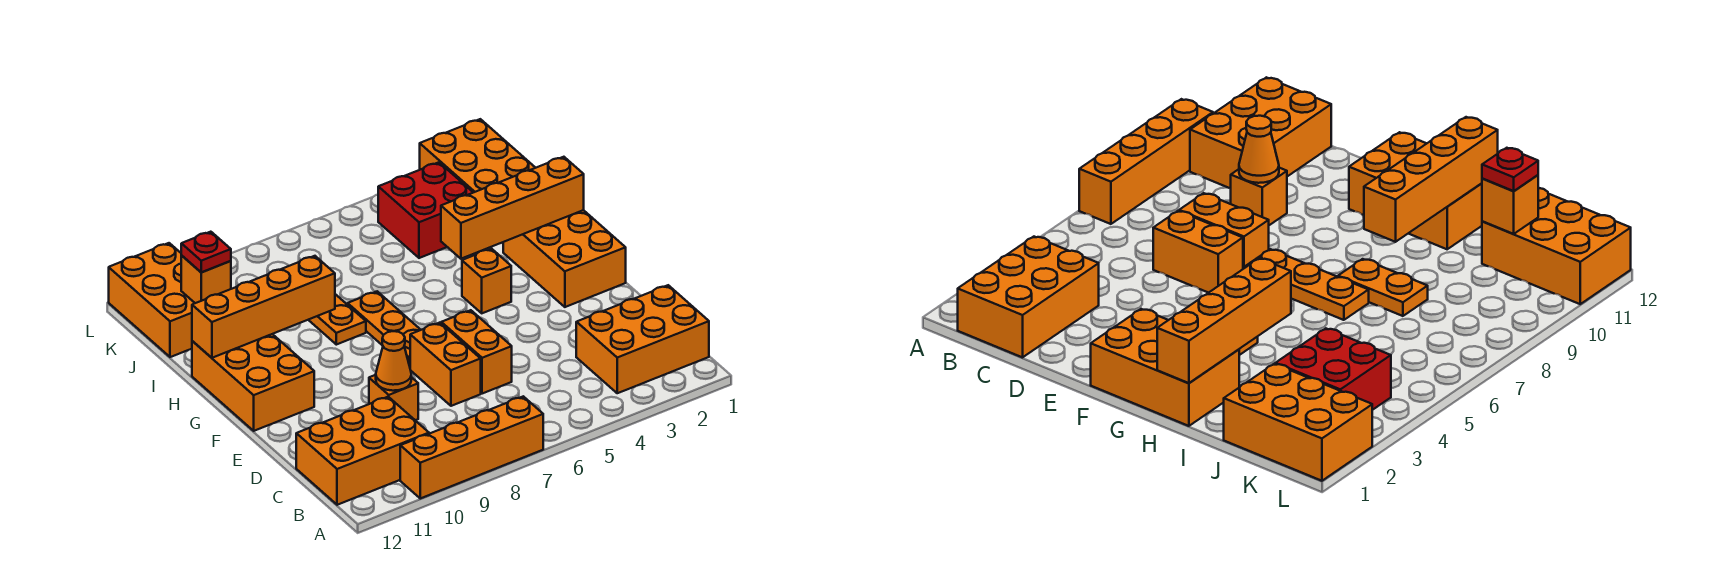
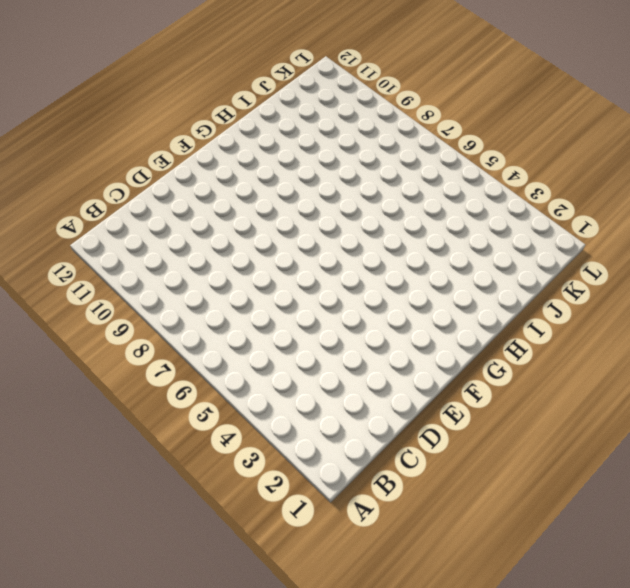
none -> orange brick A7:A10 level 1
none -> orange brick B1:C3 level 1
none -> orange brick B10:C12 level 1

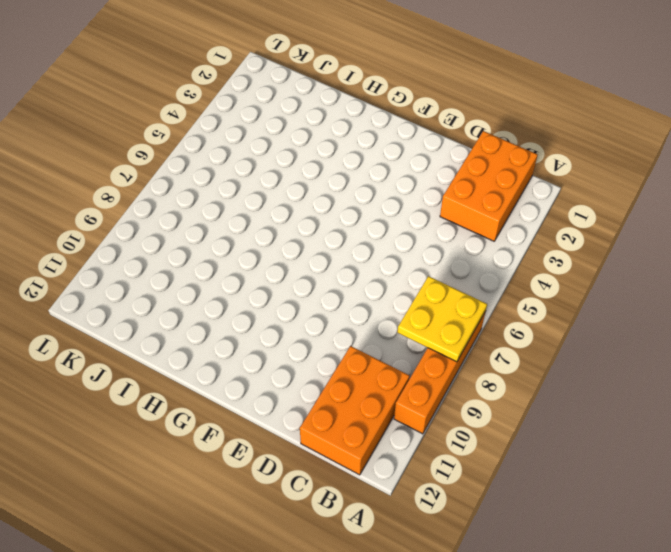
yellow plate A7:B8 level 2 -> none
none -> orange brick D6:E6 level 1
none -> orange brick D7:E7 level 1
none -> orange brick D9 level 1

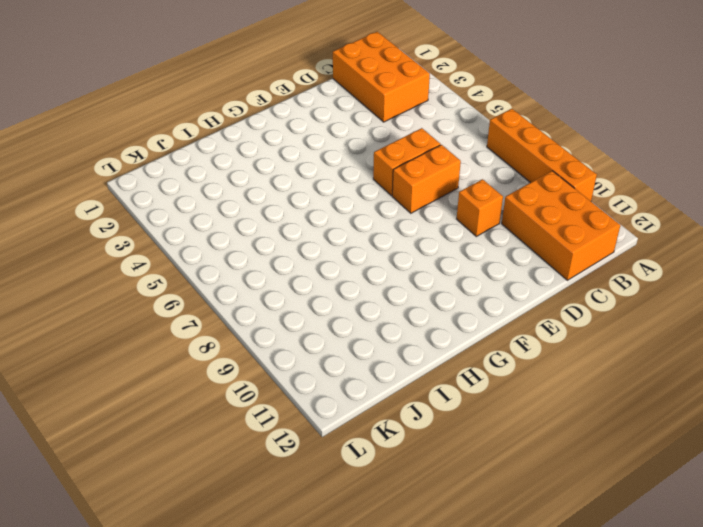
none -> orange brick F1:H2 level 1
none -> orange plate F7:H7 level 1
none -> orange brick F11:H12 level 1

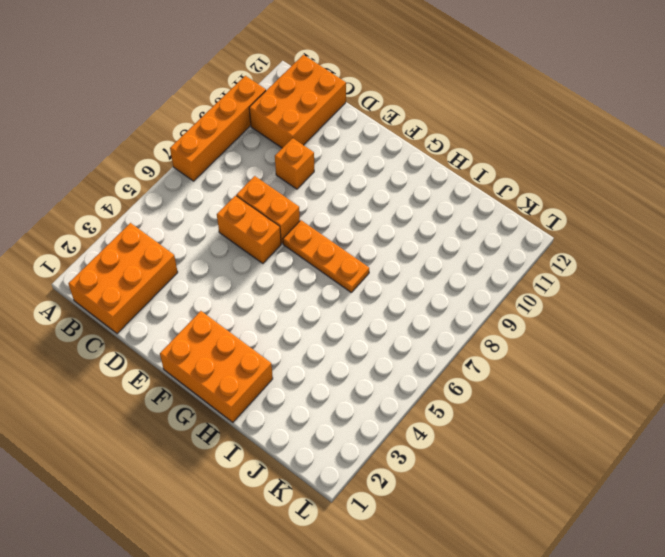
none -> orange brick F11:H12 level 1
none -> orange brick G4 level 1
none -> orange plate H8:I8 level 1

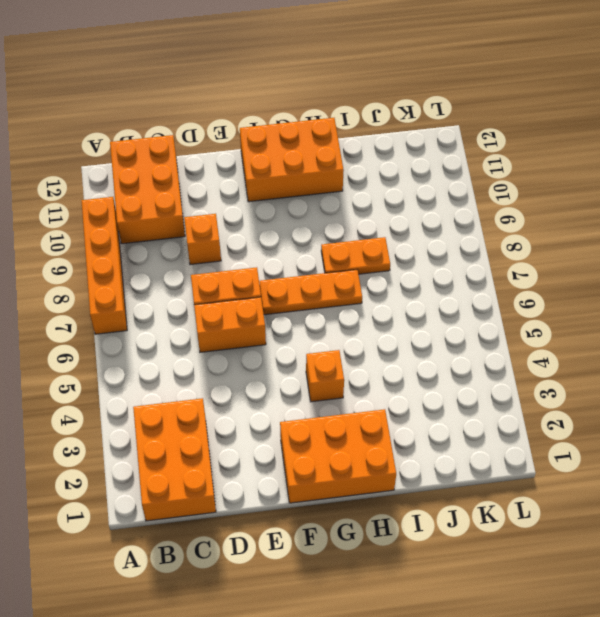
none -> orange brick J1:L2 level 1
none -> red brick J3:K4 level 1
none -> orange brick J11:L12 level 1

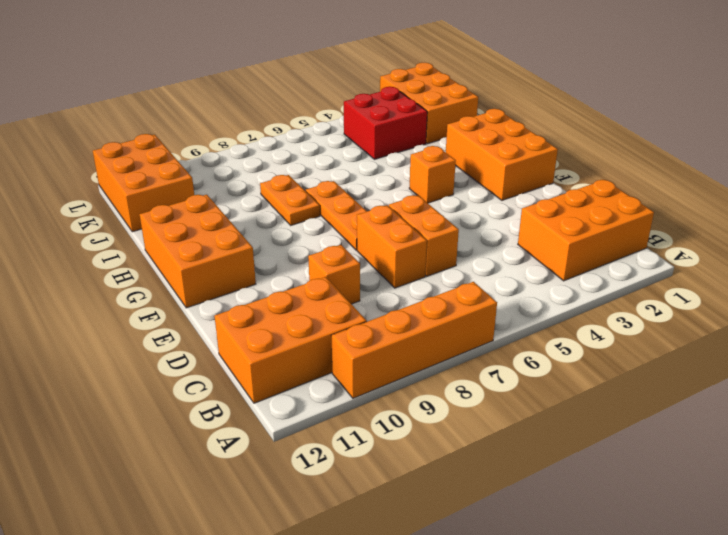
none -> orange cone D9 level 2
none -> orange brick H1:H4 level 2
none -> orange brick H9:H12 level 2

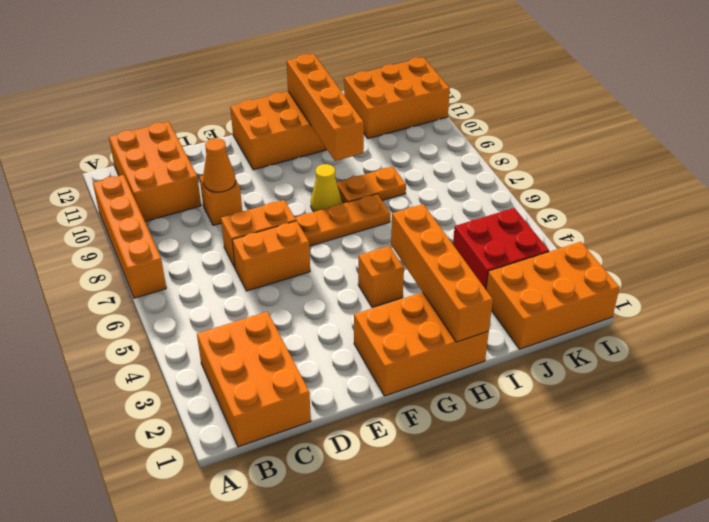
yellow cone G8 level 1 -> none
none -> orange brick J11 level 2
none -> red plate J11 level 3

